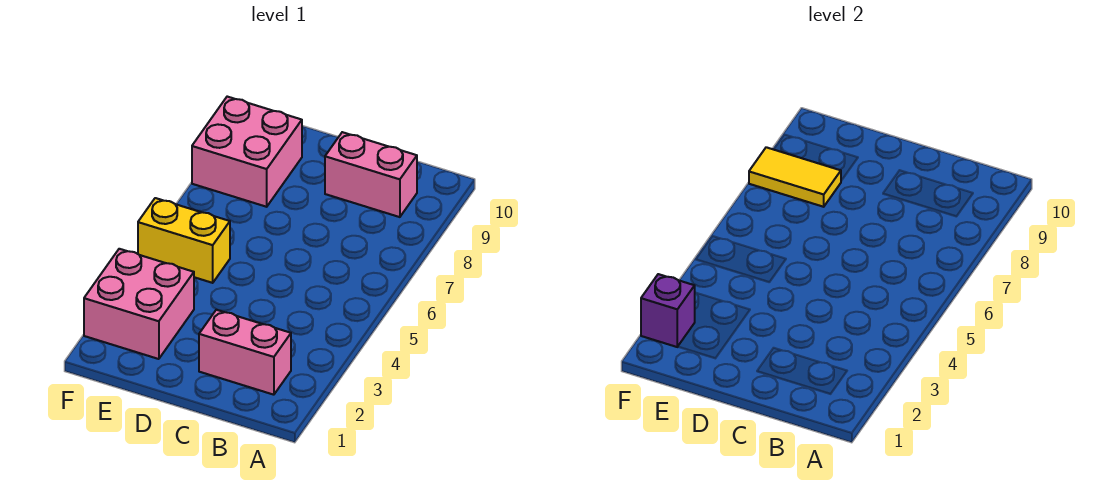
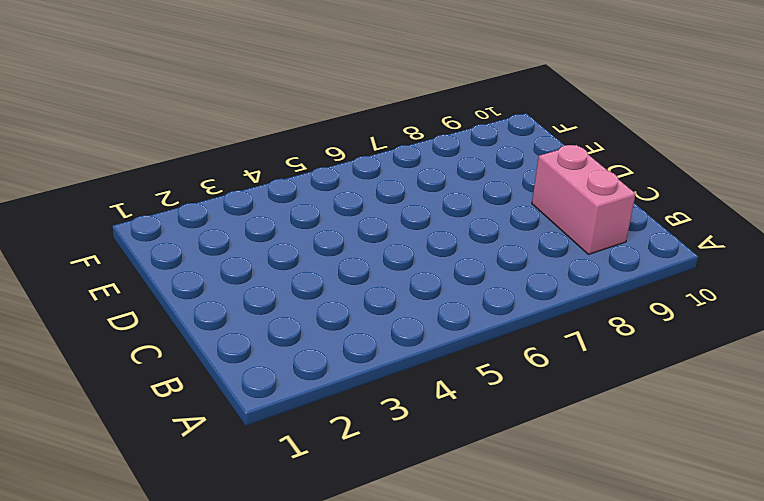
none -> pink brick B2:C2 level 1
none -> pink brick E2:F3 level 1

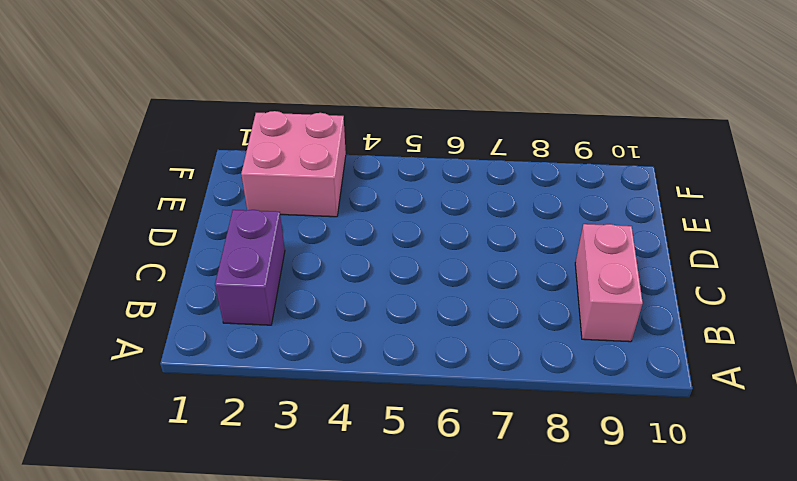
purple brick B2:C2 level 1 -> pink brick B2:C2 level 1
none -> yellow brick E5:F5 level 1
none -> pink brick E8:F9 level 1

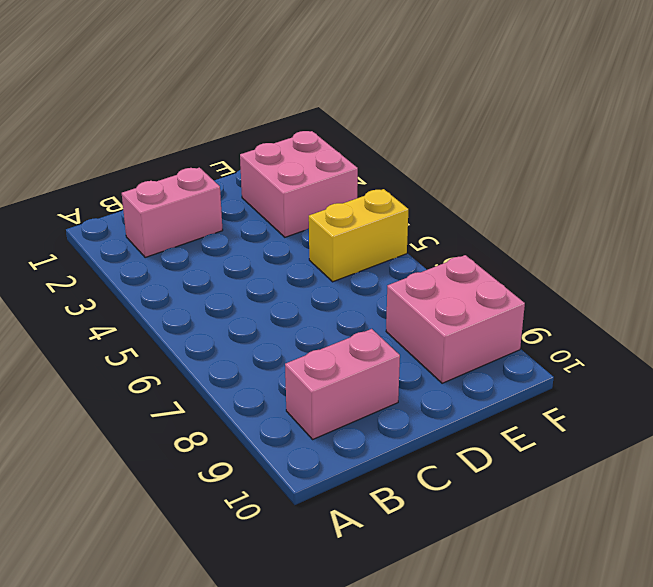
none -> yellow tile E8:F8 level 2
none -> purple brick F2 level 2

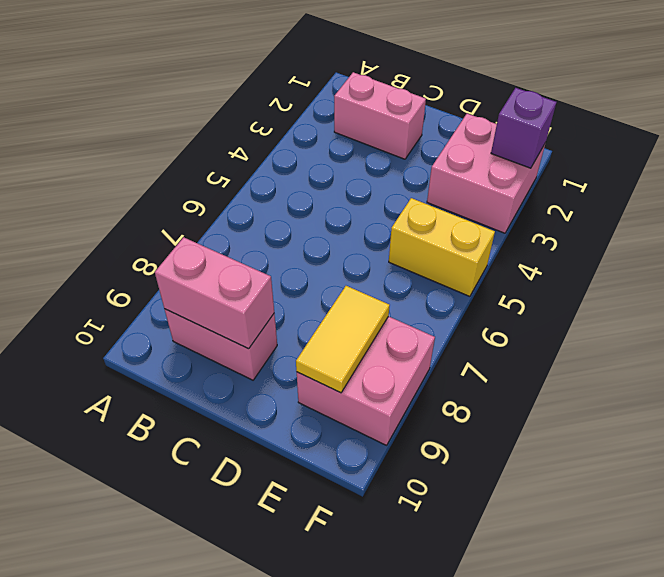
pink brick B9:C9 level 2 -> none
yellow tile E8:E9 level 2 -> yellow tile E8:F8 level 2

